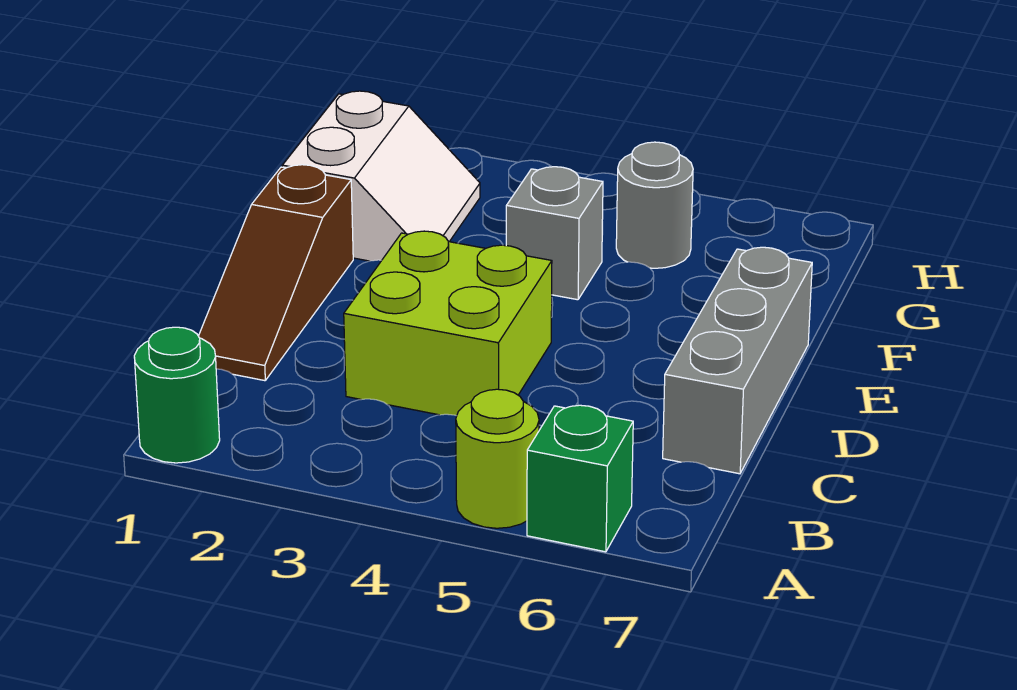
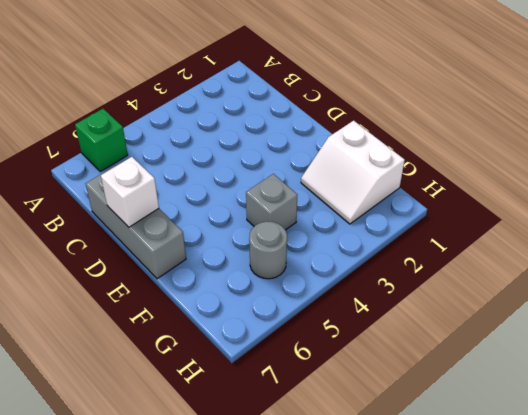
white brick D7 level 2 -> none
none -> green round brick A1 level 1
none -> lime round brick A5 level 1

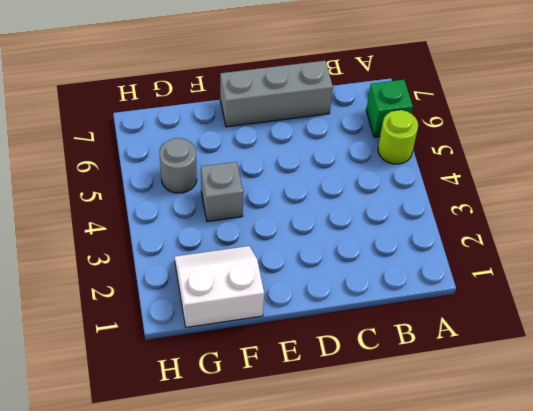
none -> green round brick A1 level 1
none -> brown slope C1:E1 level 1 top E

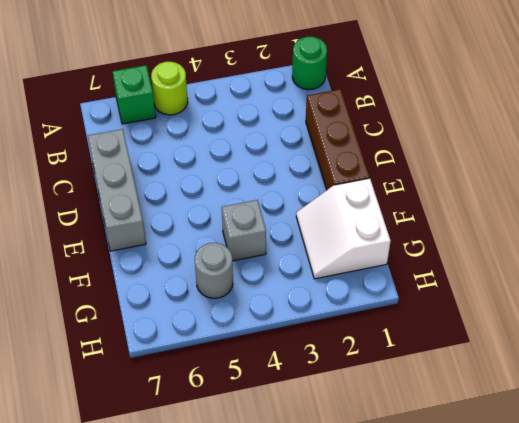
brown brick C1:E1 level 1 -> brown slope C1:E1 level 1 top E
none -> lime brick C3:D4 level 1

